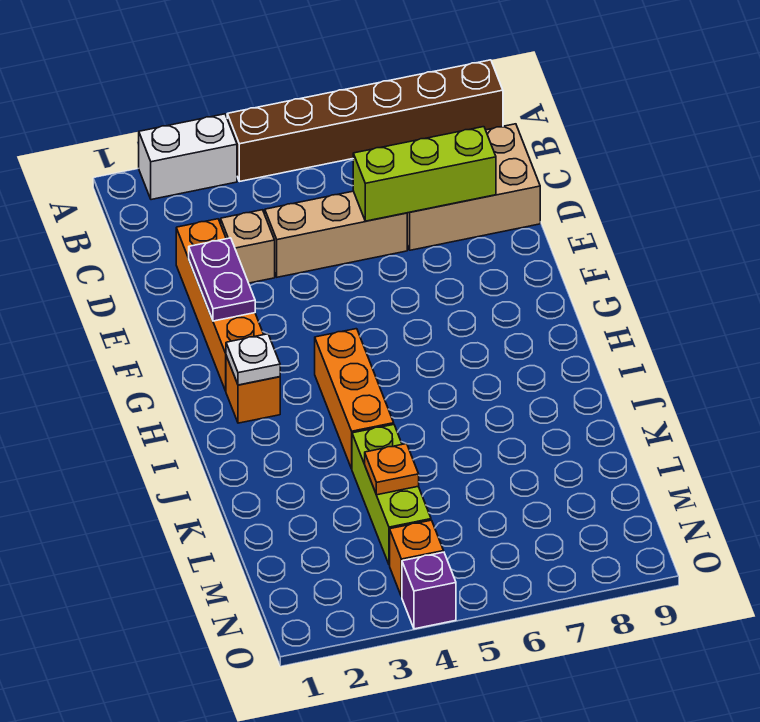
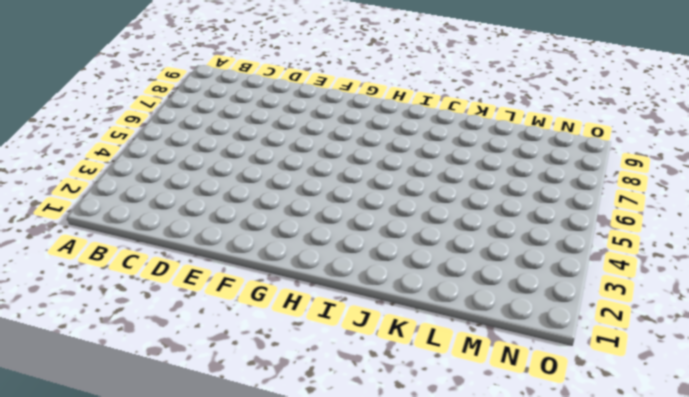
none -> white brick A2:A3 level 1
none -> brown brick A4:A9 level 1
none -> tan brick C7:D9 level 1

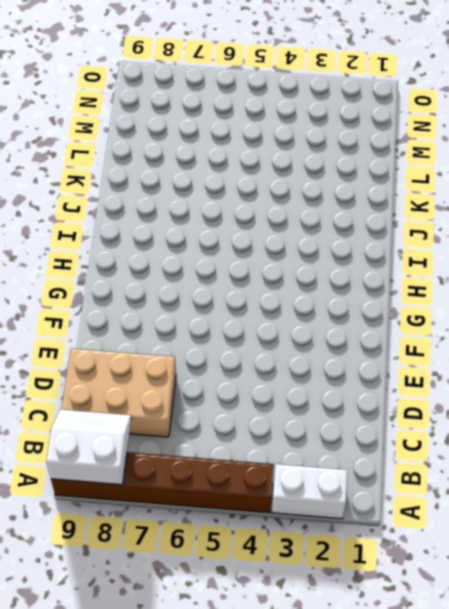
white slope A8:B9 level 2 top A -> none
none -> orange brick D2:G2 level 1
none -> tan brick D3 level 1
none -> tan brick D4:D6 level 1

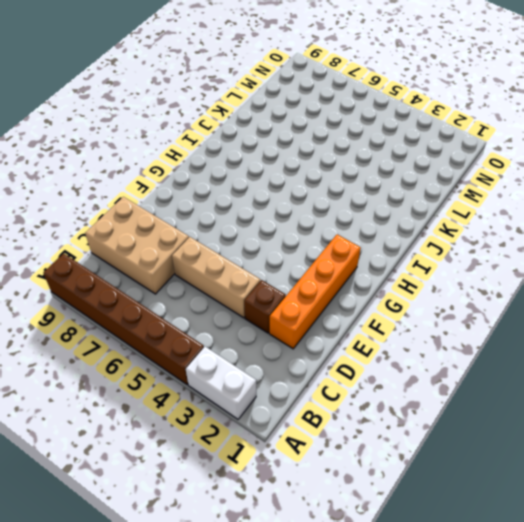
brown brick D3 level 1 -> tan brick D3 level 1
none -> orange brick H2 level 1
none -> orange brick H4:J4 level 1
none -> lime brick K4:M4 level 1

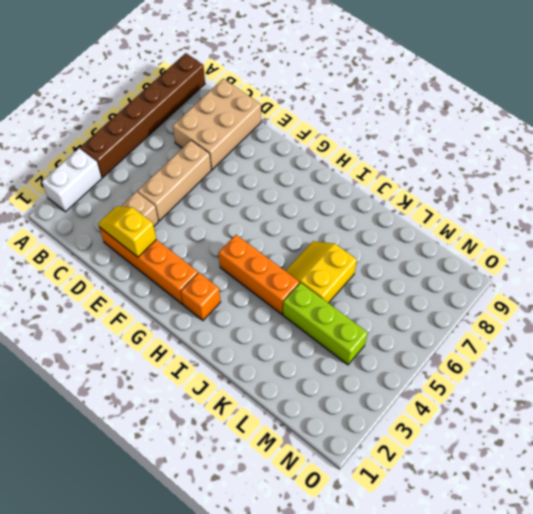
yellow slope D2:E2 level 2 top E -> purple plate E2:F2 level 2
yellow slope J5:K6 level 1 top K -> none
none -> orange brick N4 level 1
none -> purple brick O4 level 1
none -> lime brick D6:D8 level 2

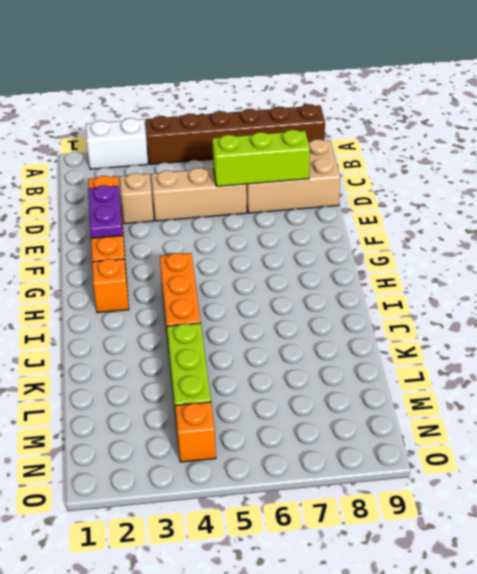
none -> purple brick O4 level 1
none -> white plate H2 level 2
none -> orange plate L4 level 2

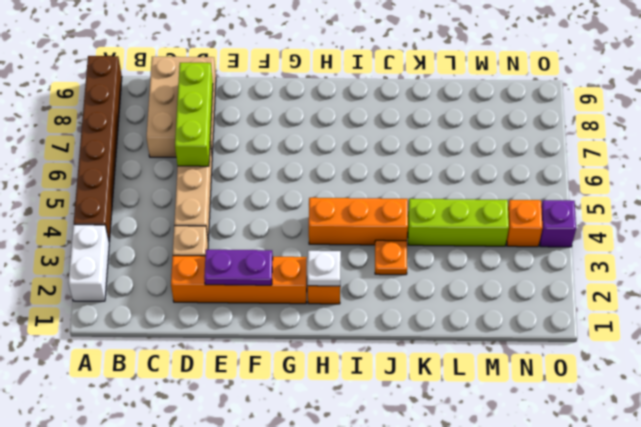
orange plate J3 level 1 -> orange plate L4 level 2

